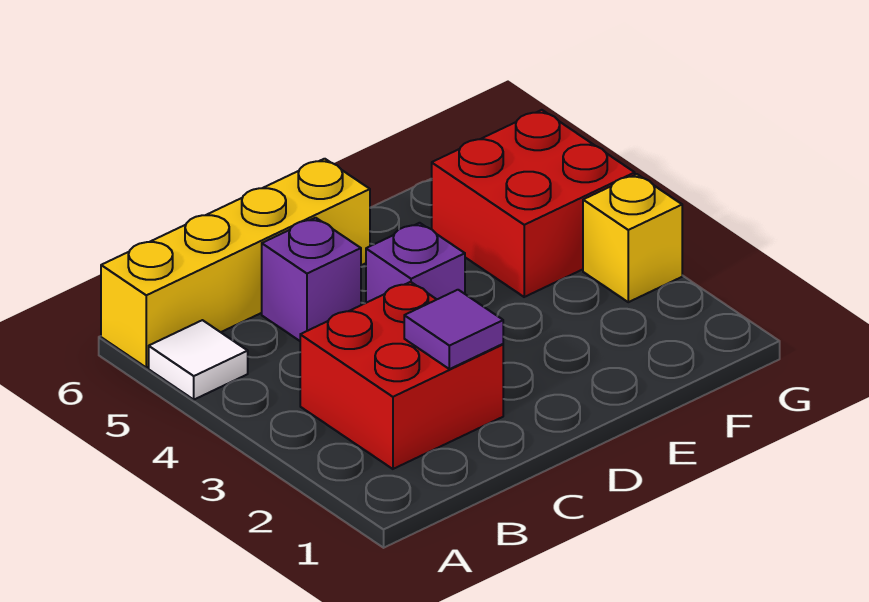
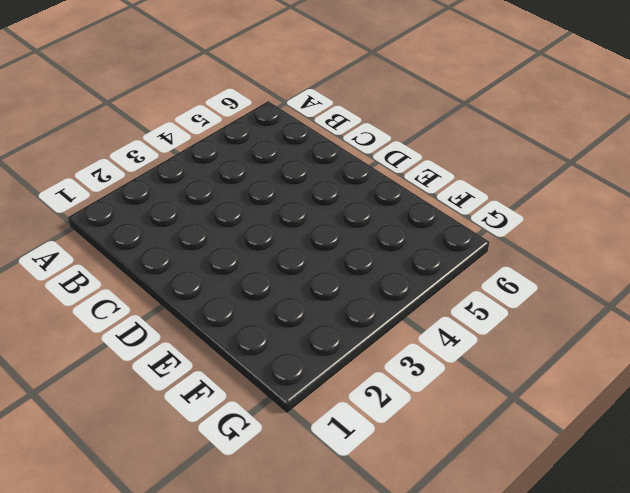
none -> white tile A5 level 1
none -> yellow brick A6:D6 level 1

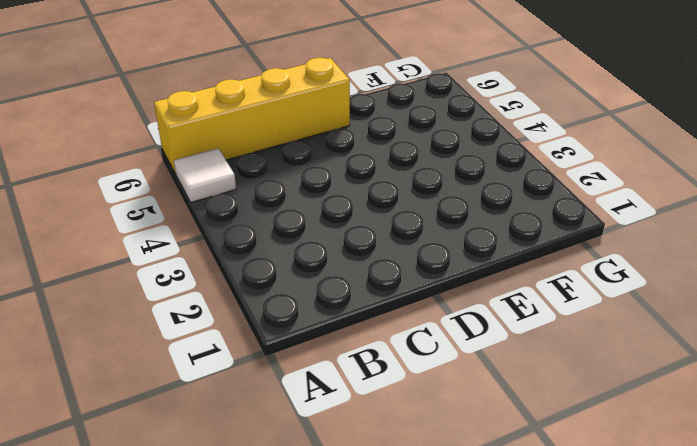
none -> red brick B2:C3 level 1
none -> purple brick C5 level 1

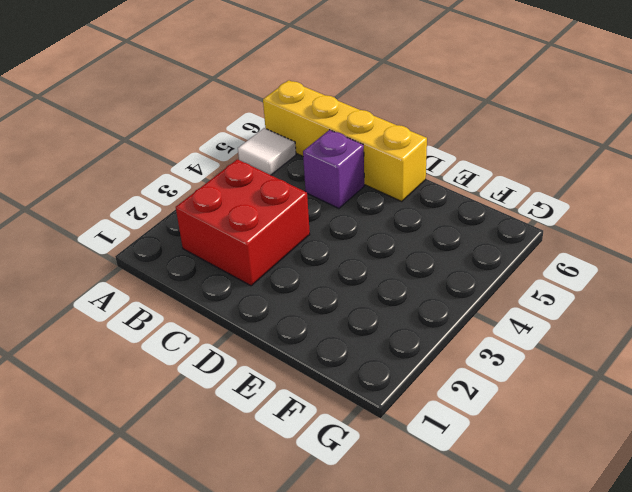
none -> purple brick D4 level 1
none -> red brick F4:G5 level 1

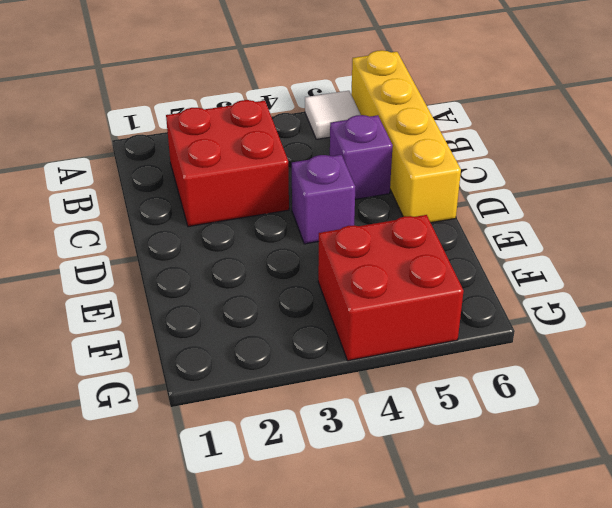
none -> yellow brick G3 level 1
none -> purple tile C2 level 2

